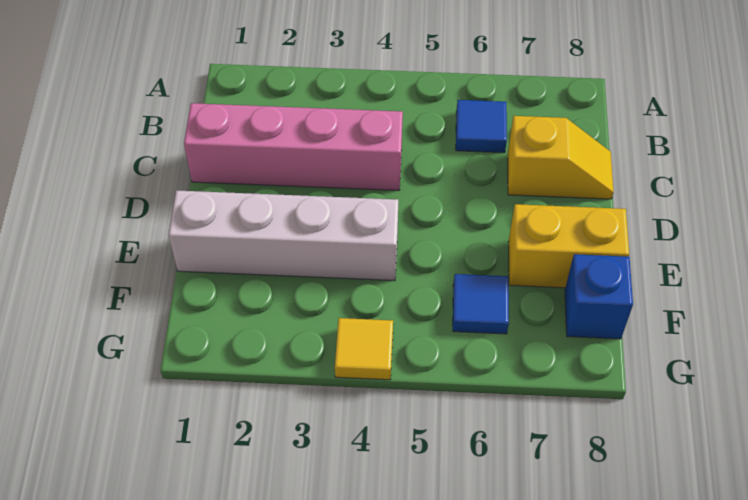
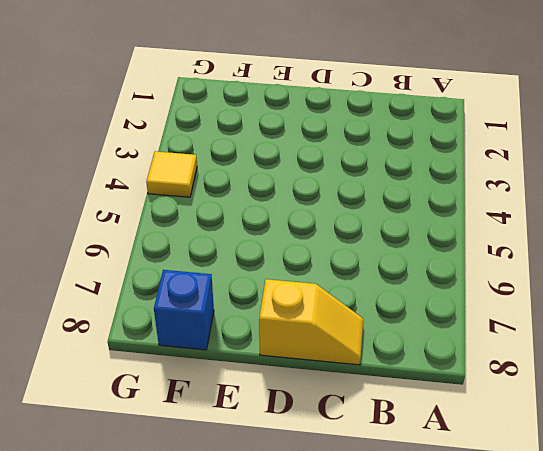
yellow slope C8:D8 level 1 top D -> yellow slope C7:C8 level 1 top 7
none -> blue tile B6 level 1
none -> pink brick C1:C4 level 1

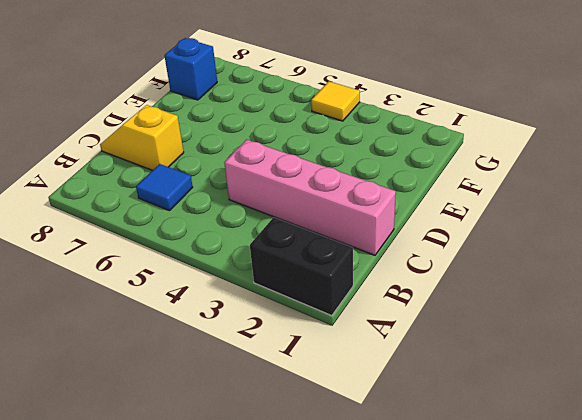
black brick A1:A2 level 1 -> none
none -> white brick E1:E4 level 1
none -> yellow brick E7:E8 level 1

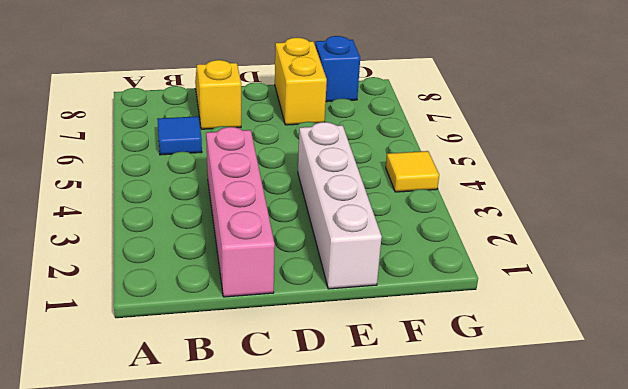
none -> blue tile F6 level 1

